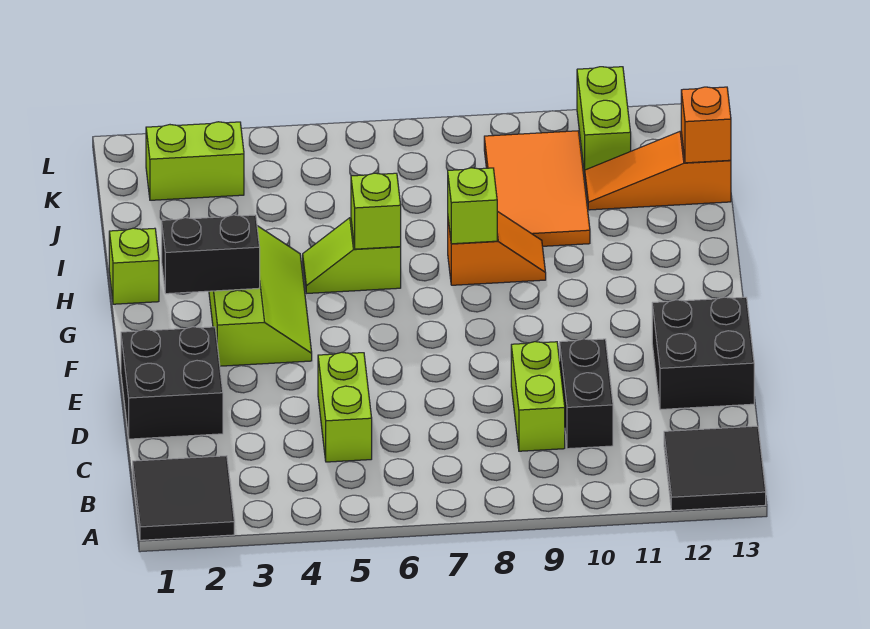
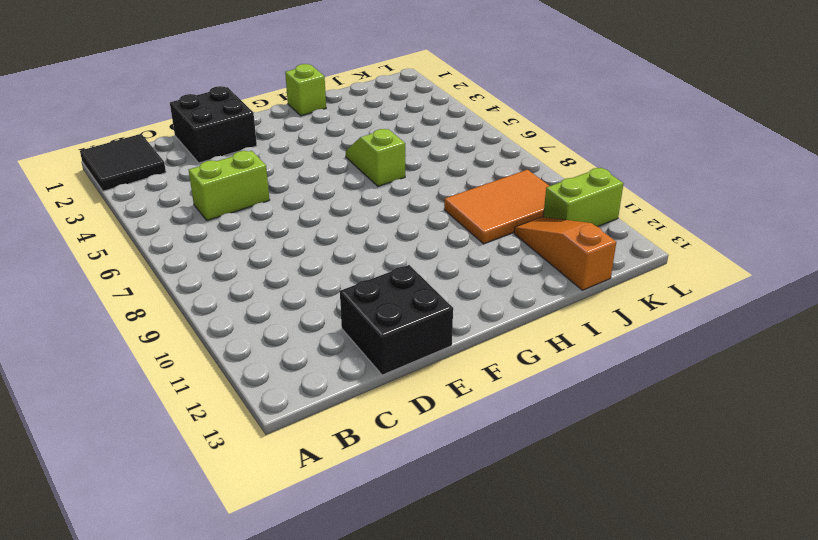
none -> black tile A12:B13 level 1
none -> lime brick C9:D9 level 1
none -> black brick C10:D10 level 1

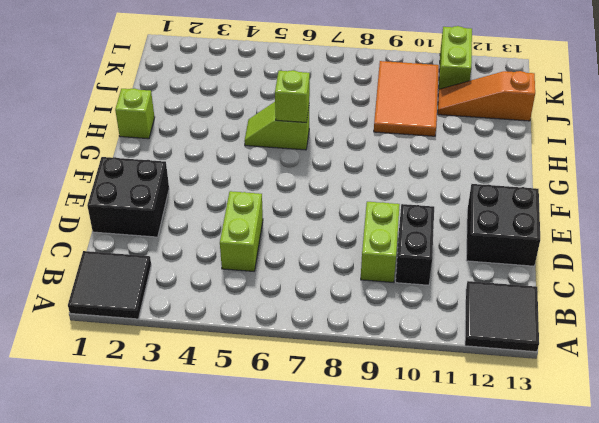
none -> lime slope F3:H4 level 1 top 3
none -> orange slope H8:H9 level 1 top 8
none -> lime brick K2:K3 level 1

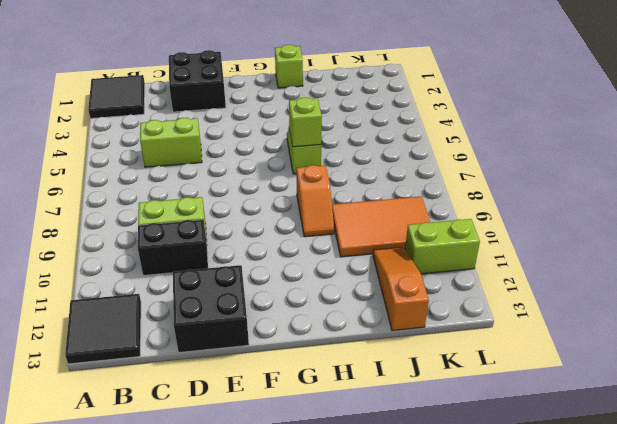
none -> lime slope F3:H4 level 1 top 3
none -> lime brick K2:K3 level 1
none -> black brick G2:G3 level 2

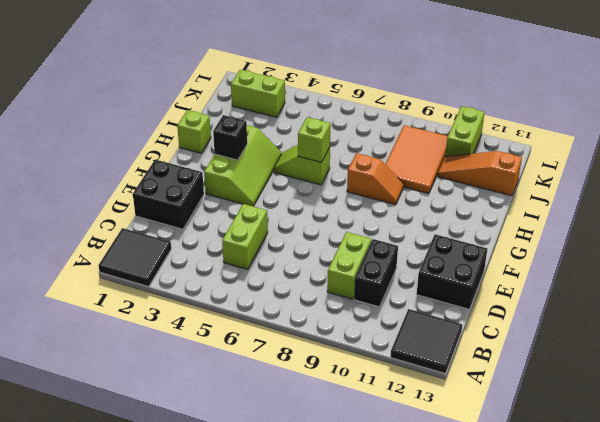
black brick G3 level 2 -> black brick G2:G3 level 2
none -> lime brick H8 level 2
none -> orange brick J13 level 2

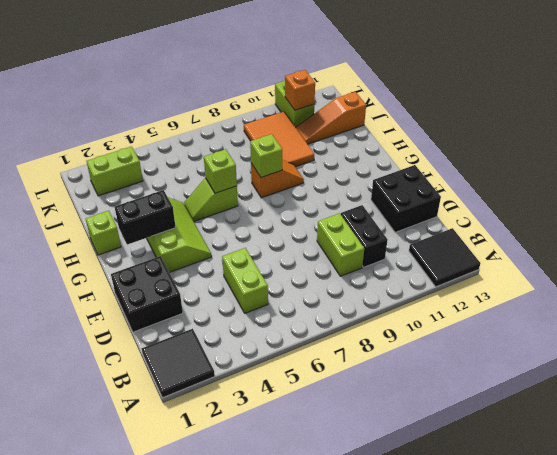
orange brick K11 level 2 -> orange brick J13 level 2

